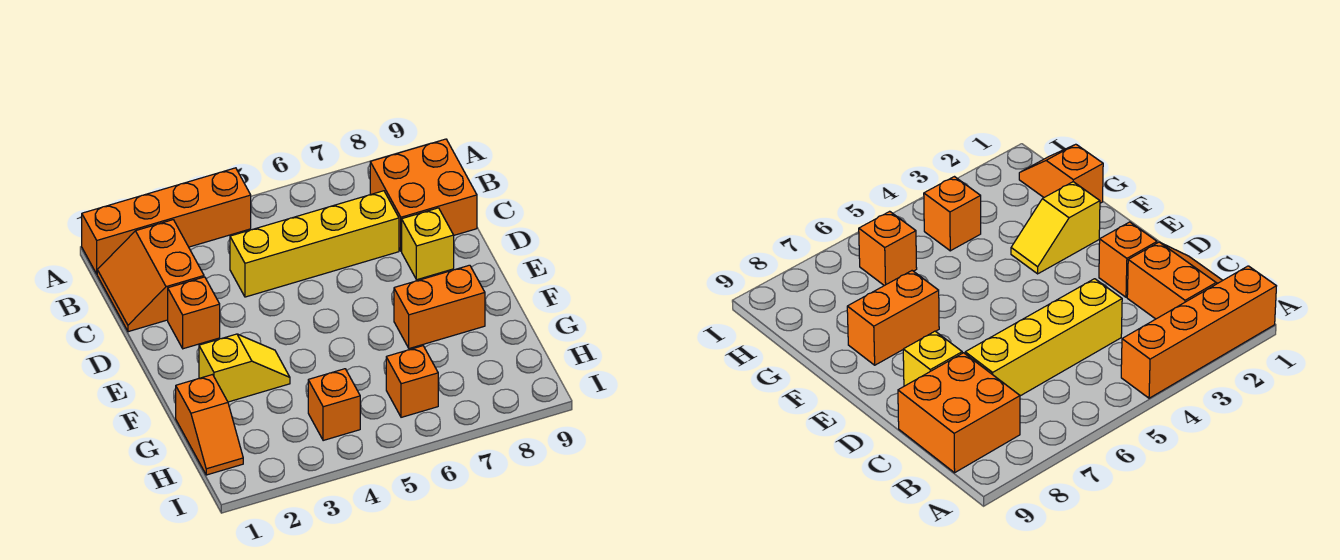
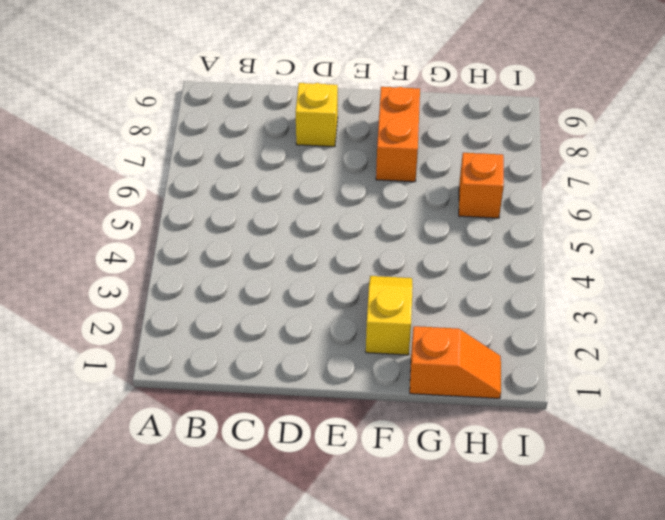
none -> orange brick A1:A4 level 1
none -> orange slope B1:C2 level 1 top 2

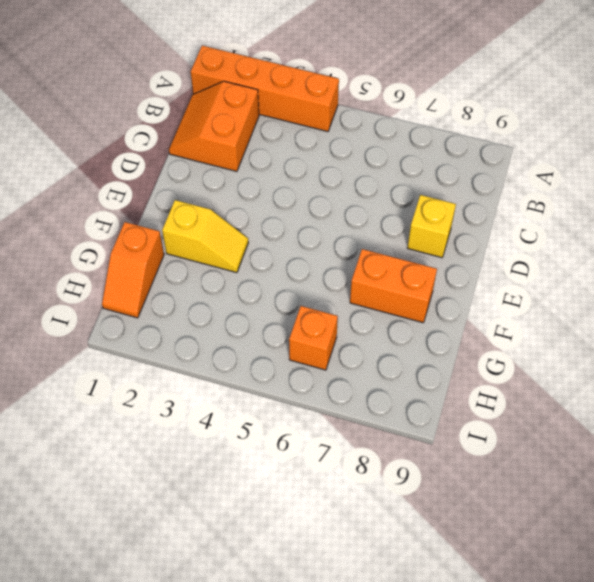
none -> orange brick B8:C9 level 1
none -> yellow brick C4:C7 level 1

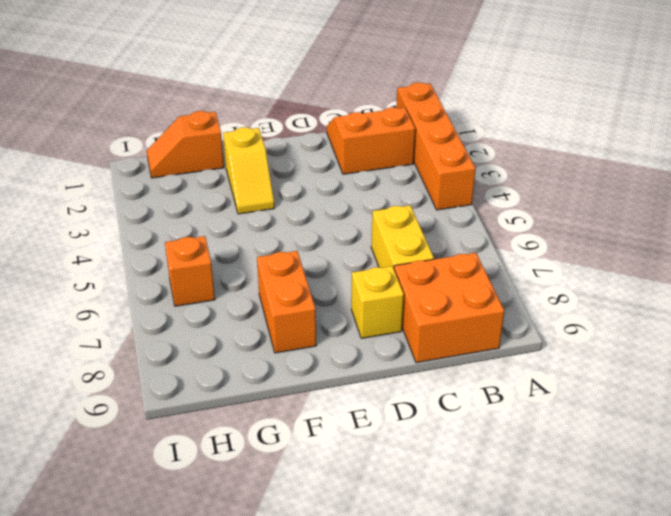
yellow brick C6:C7 level 1 -> yellow brick C4:C7 level 1
none -> orange brick D2 level 1
none -> orange brick H4 level 1

